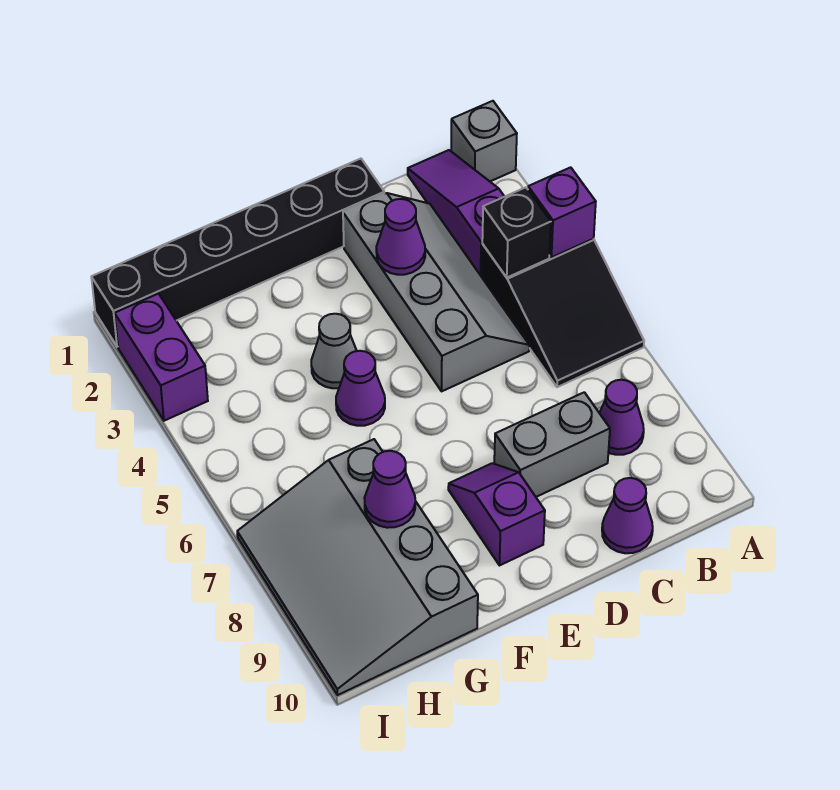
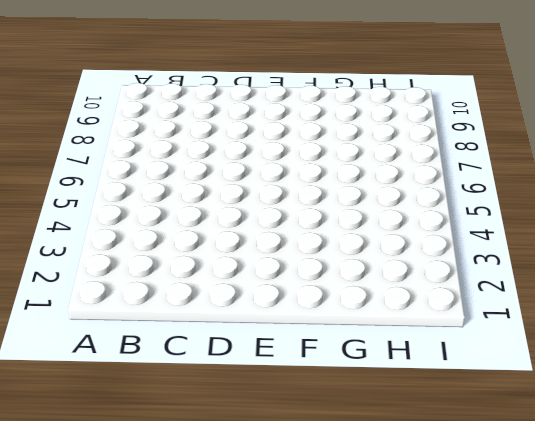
none -> grey brick A1 level 1
none -> black slope A4:B6 level 1 top 4
none -> purple slope B1:B3 level 1 top 3

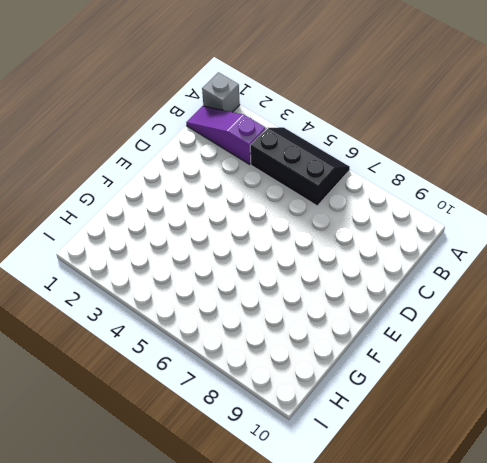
black slope A4:B6 level 1 top B -> black slope A4:B6 level 1 top 4
none -> purple cone B8 level 1
none -> grey slope C2:D5 level 1 top D
none -> grey brick C8:D8 level 1

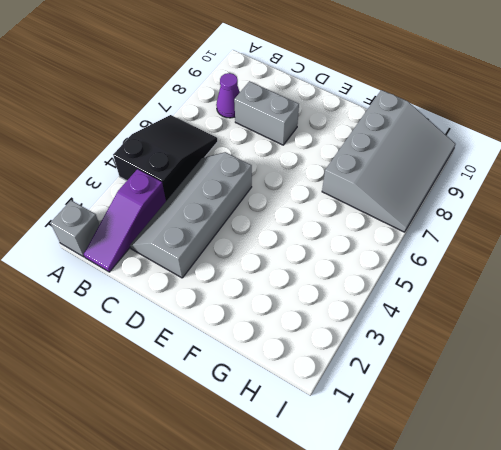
none -> purple cone C10 level 1
none -> black brick D1:I1 level 1
none -> purple slope E8:E9 level 1 top 9

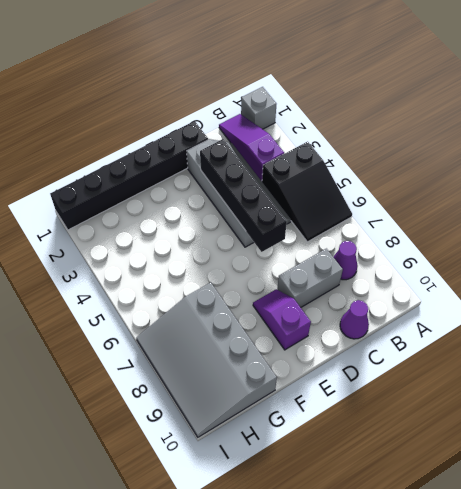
black brick D3:D6 level 2 -> purple cone D3 level 2
none -> grey cone F4 level 1
none -> purple cone F5 level 1
none -> purple brick I2:I3 level 1

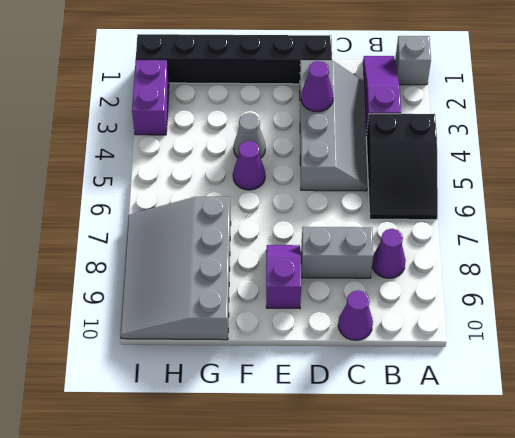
none -> purple brick A4 level 2
none -> black brick B4 level 2
none -> purple cone G8 level 2

